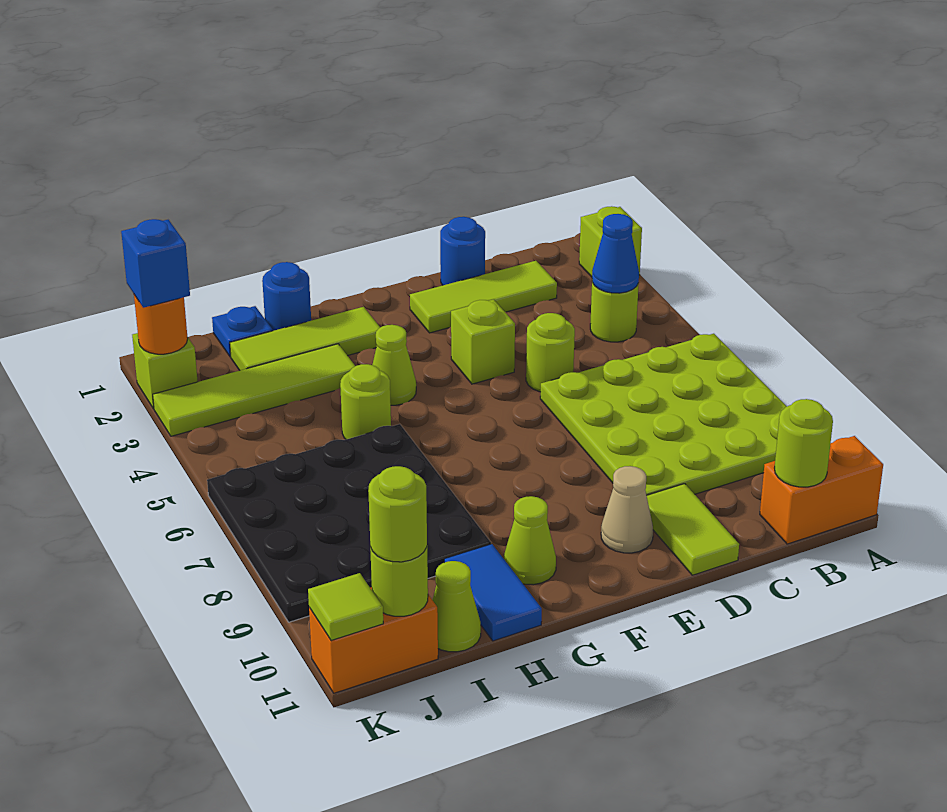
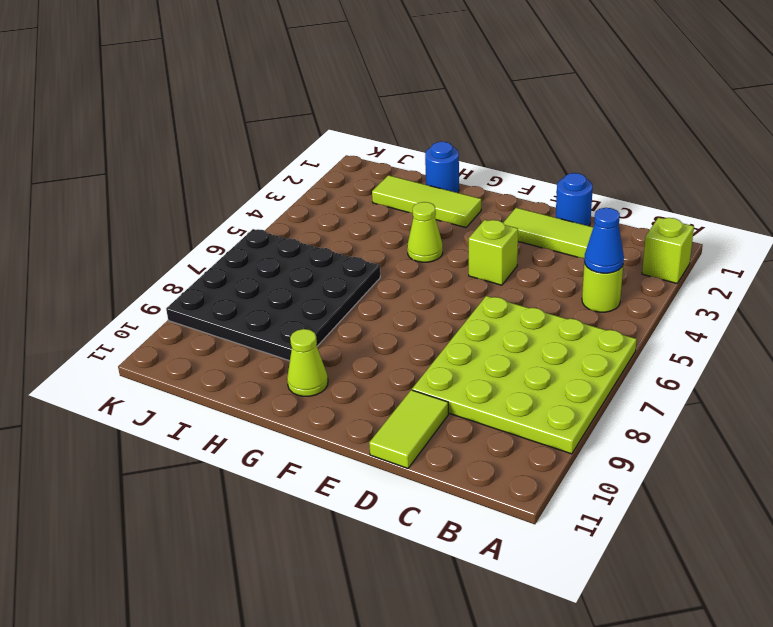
none -> orange brick A11:B11 level 1
none -> lime round brick D5 level 1
none -> tan cone E10 level 1

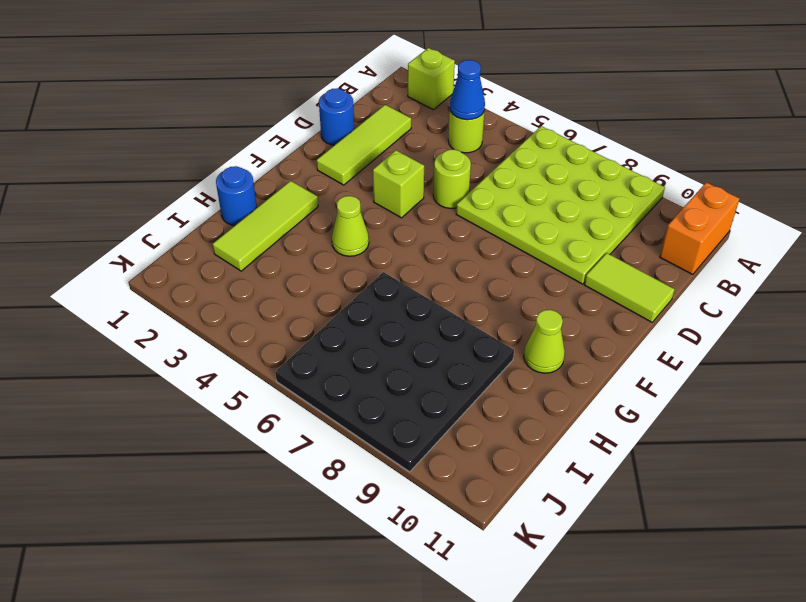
none -> tan cone E10 level 1
none -> lime tile H3:K3 level 1
none -> lime round brick H5 level 1

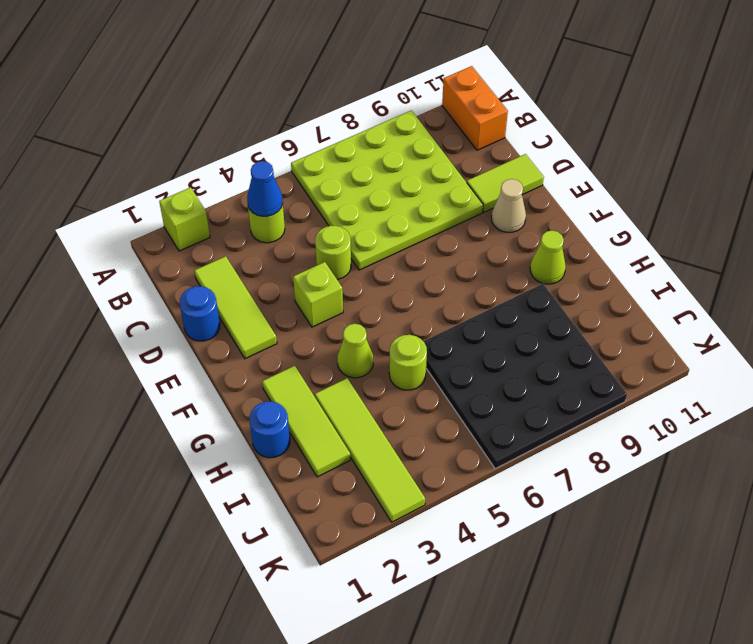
none -> blue tile H10:H11 level 1
none -> blue plate I1 level 1
none -> lime cone I11 level 1

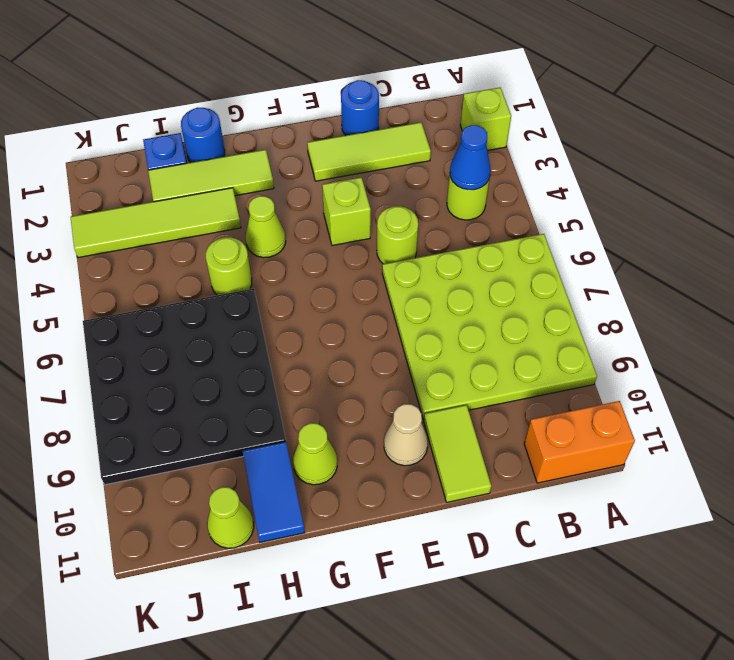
none -> orange brick J11:K11 level 1
none -> lime brick K2 level 1
none -> lime round brick B11 level 2

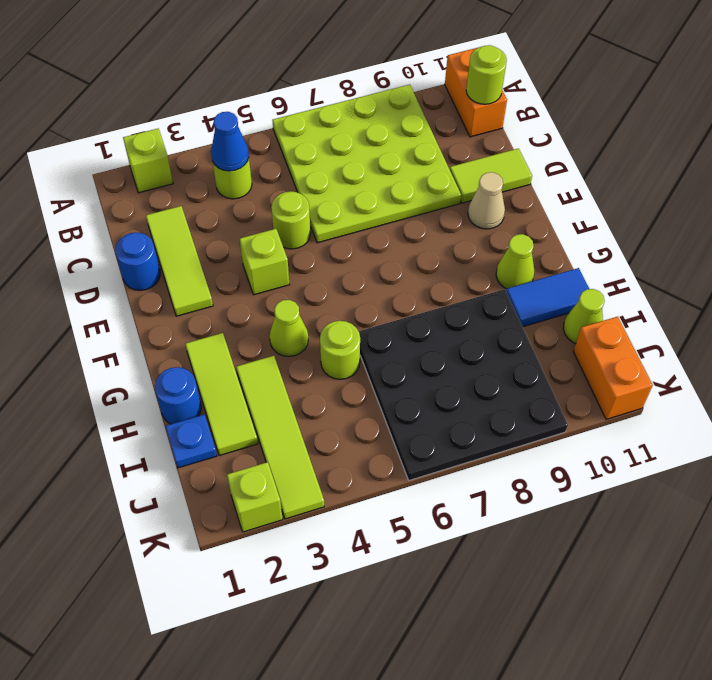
none -> lime round brick J11 level 2
none -> orange round brick K2 level 2
none -> lime tile K11 level 2

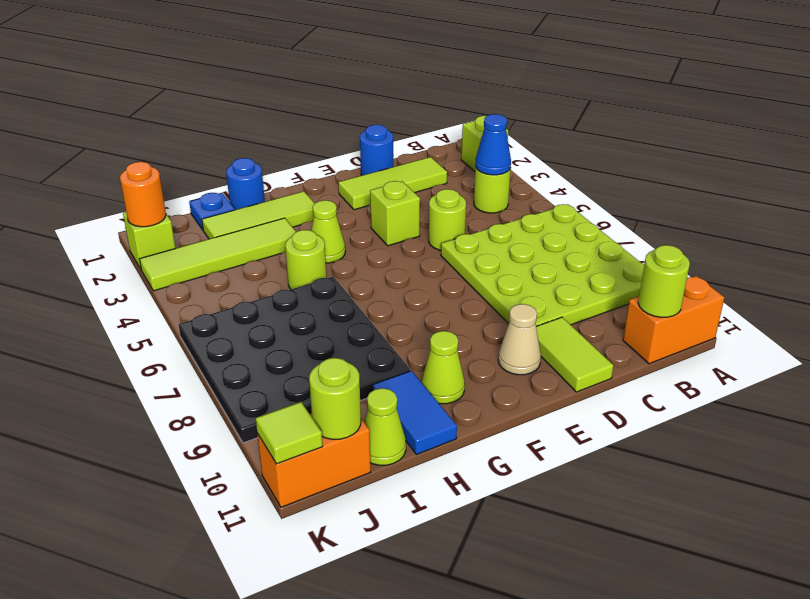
none -> lime round brick J11 level 3
none -> blue brick K2 level 3

